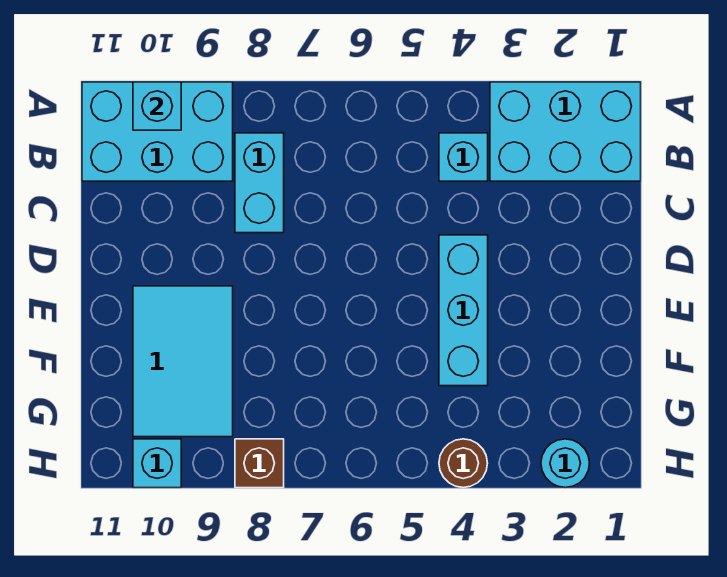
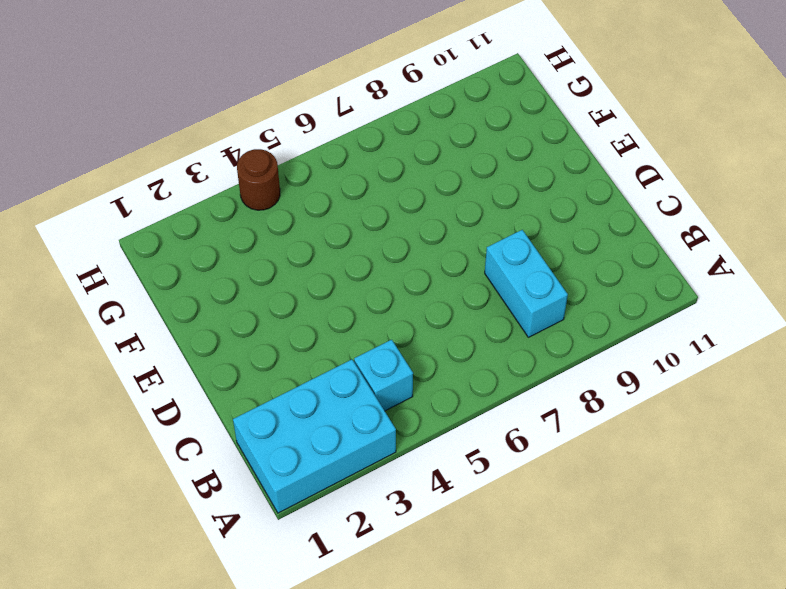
none -> cyan brick A9:B11 level 1
none -> cyan brick D4:F4 level 1

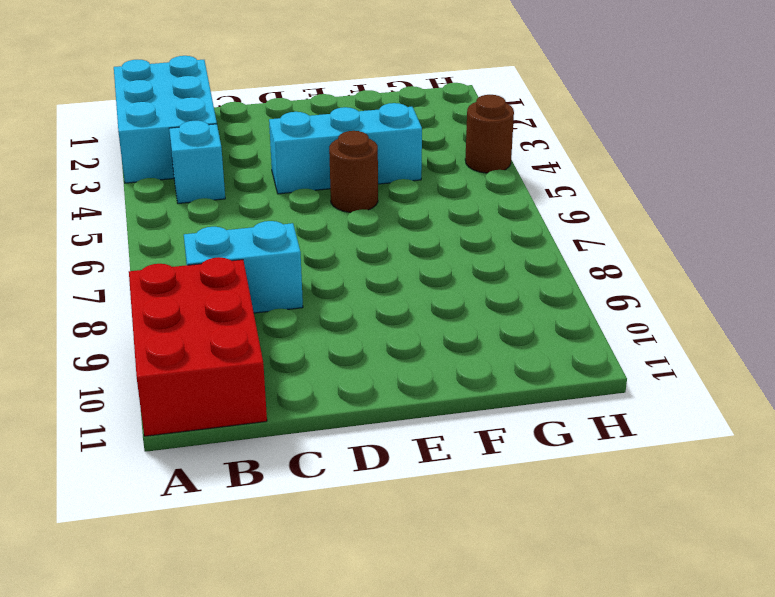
red brick A9:B11 level 1 -> cyan brick A9:B11 level 1
brown round brick E5 level 1 -> none
none -> cyan tile E9:G10 level 1
none -> cyan round brick H2 level 1

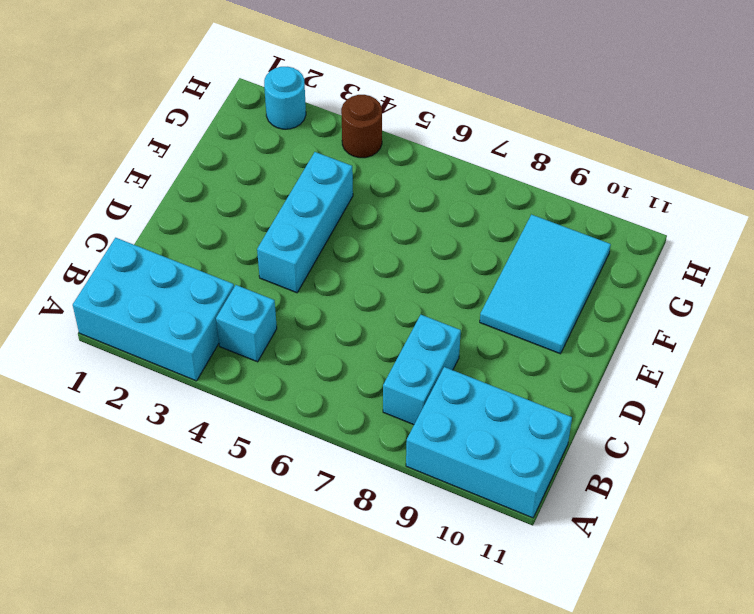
none -> brown brick H8 level 1
none -> cyan brick H10 level 1

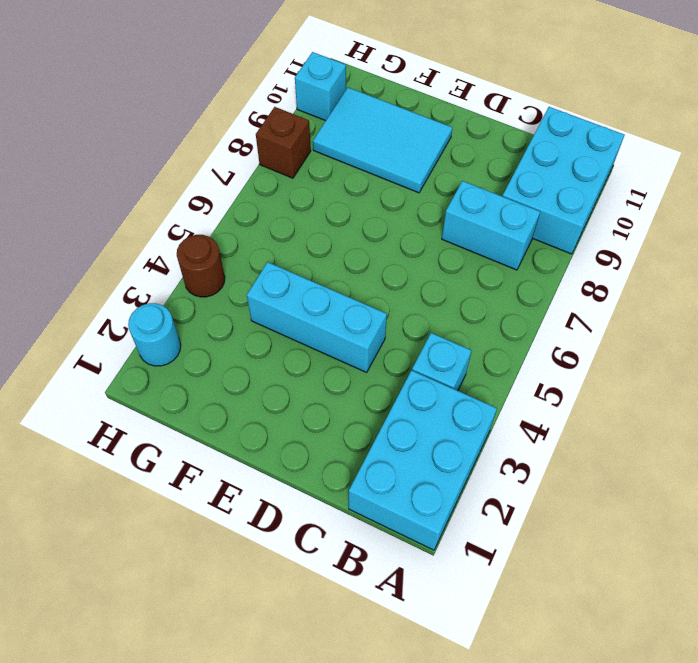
none -> cyan brick A10 level 2

